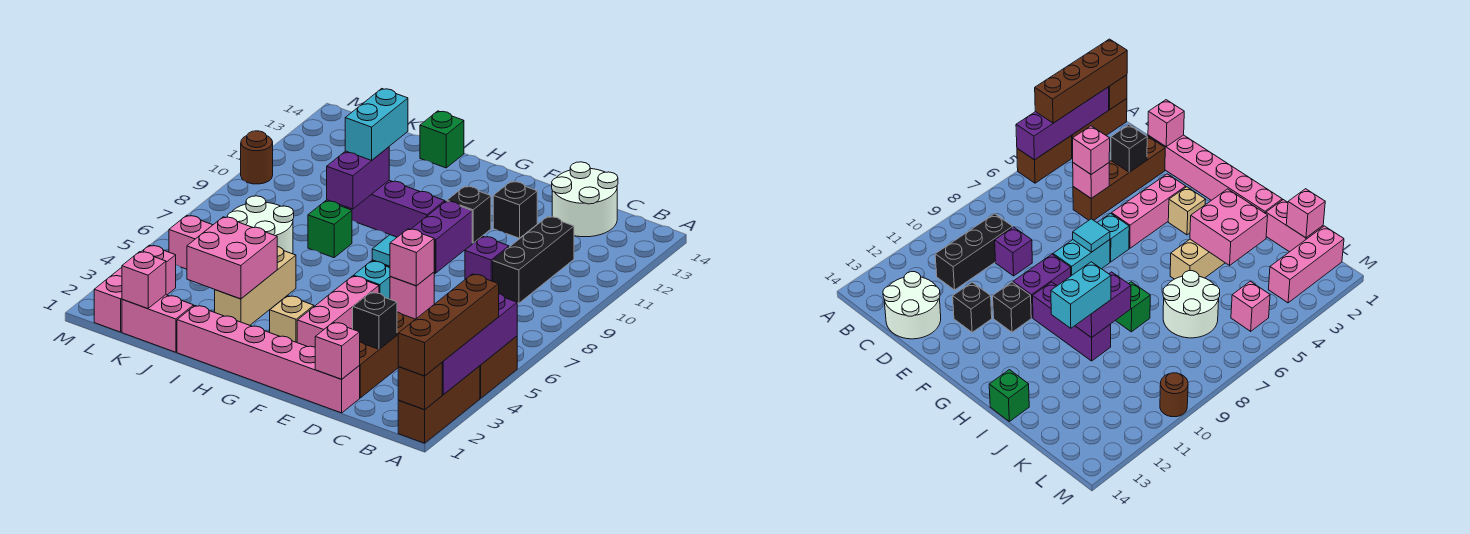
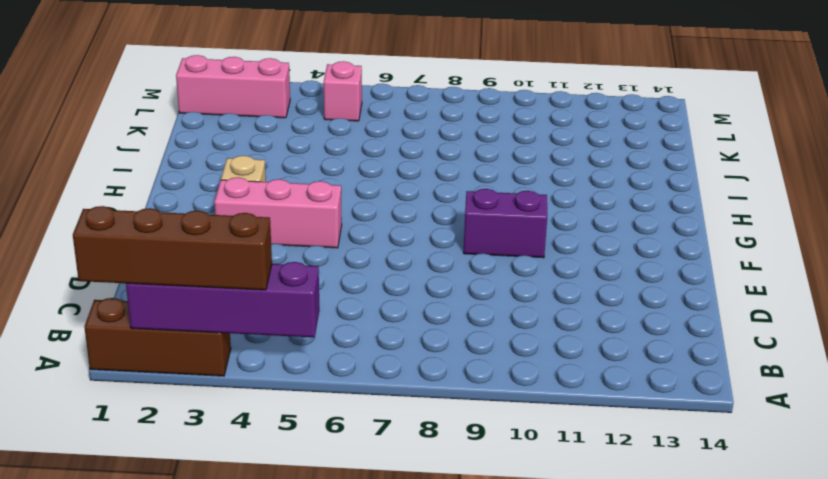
none -> brown brick A4:A5 level 1
none -> black brick C9:C11 level 1
none -> white round brick C13:D14 level 1
none -> pink brick D1:I1 level 1

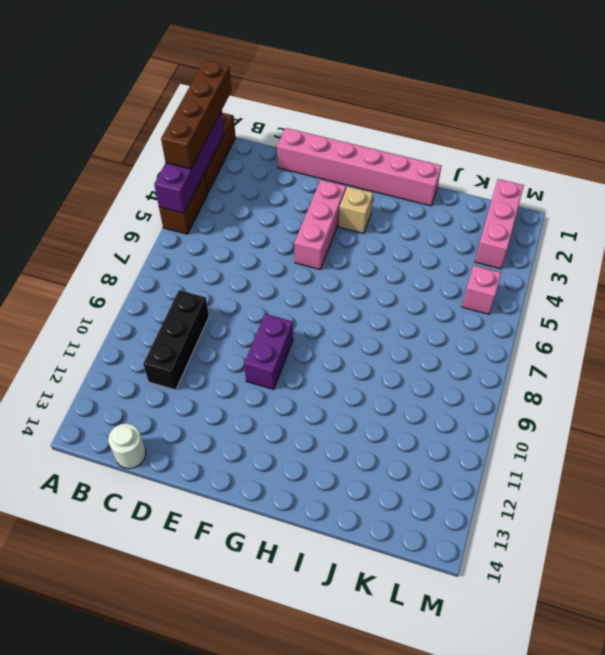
white round brick C14 level 1 -> white round brick C13:D14 level 1
none -> brown brick D2:D5 level 1
none -> purple brick D9 level 1
none -> black brick E12 level 1
none -> cyan brick F6 level 1

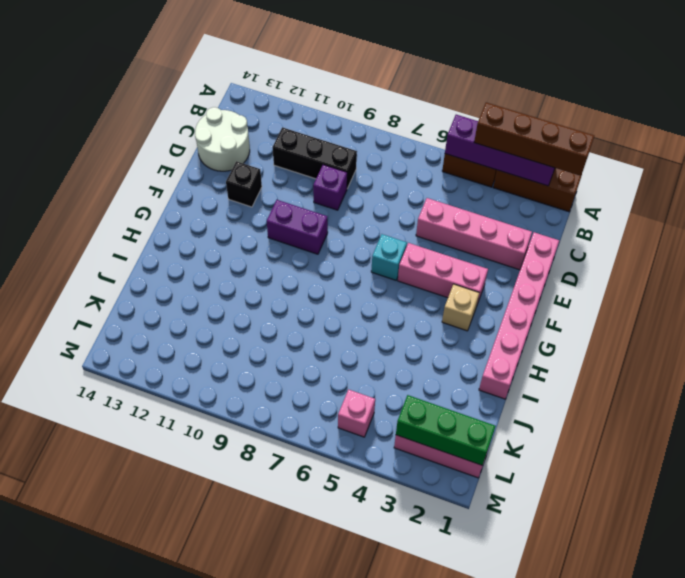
pink brick D2:D5 level 1 -> brown brick D2:D5 level 1
green brick L1:L3 level 2 -> none
none -> cyan brick F7:F8 level 1
none -> black brick F11 level 1
none -> purple brick G10:I10 level 1
none -> tan brick I3:I5 level 1

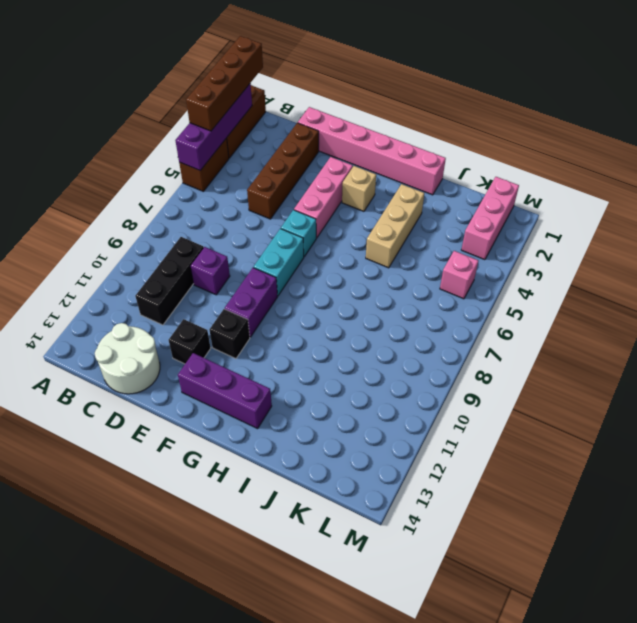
purple brick F13:H13 level 1 -> purple brick G10:I10 level 1
none -> green brick I8 level 1
none -> green brick I14 level 1
none -> pink brick J1:K1 level 1
none -> white round brick J6:K7 level 1

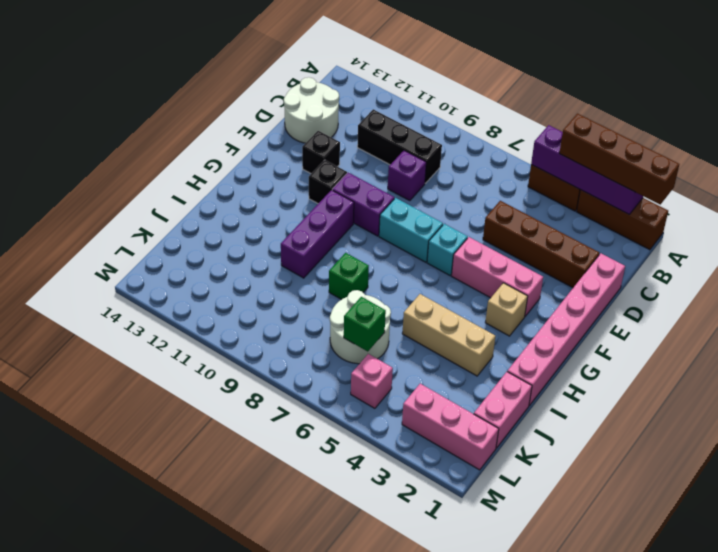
green brick K6 level 2 -> green brick I14 level 1
none -> brown round brick M10 level 1
none -> brown brick A1 level 2
none -> pink brick D1 level 2
none -> black brick D3 level 2

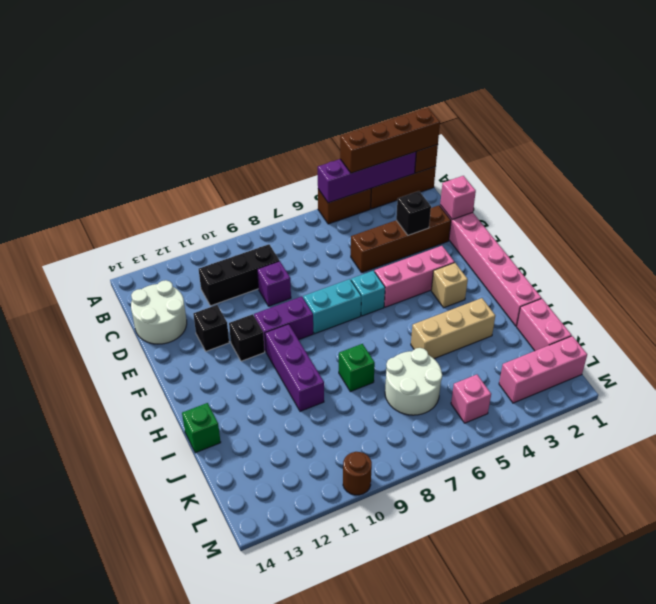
none -> pink brick D5 level 2
none -> cyan tile F7 level 2
none -> pink brick I3:J4 level 2
none -> purple brick I9:I10 level 2

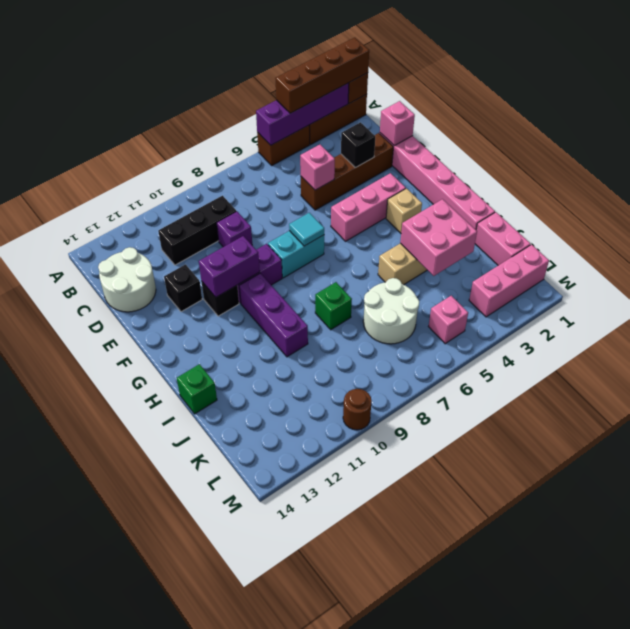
purple brick F10:F11 level 2 -> purple brick I9:I10 level 2
none -> cyan brick F6 level 1
none -> pink brick K1 level 2
none -> pink brick D5 level 3
none -> cyan brick I10:I11 level 3

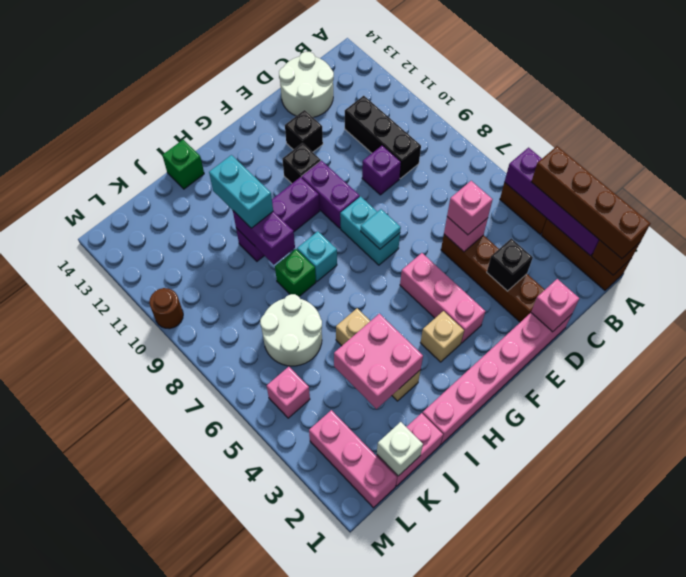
cyan brick H8 level 1 -> cyan brick F6 level 1
white brick K1 level 2 -> pink brick K1 level 2

